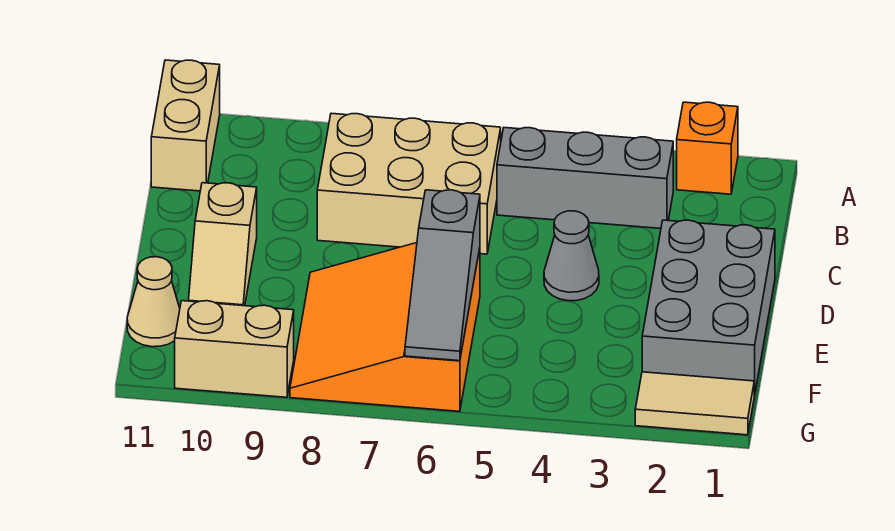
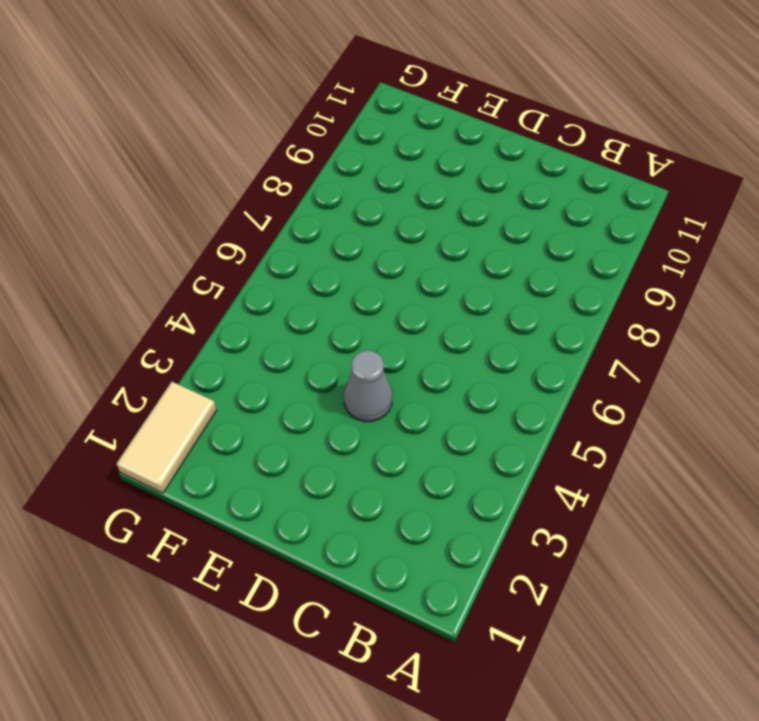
none -> orange brick A2 level 1
none -> tan brick A11:B11 level 1
none -> grey brick B3:B5 level 1

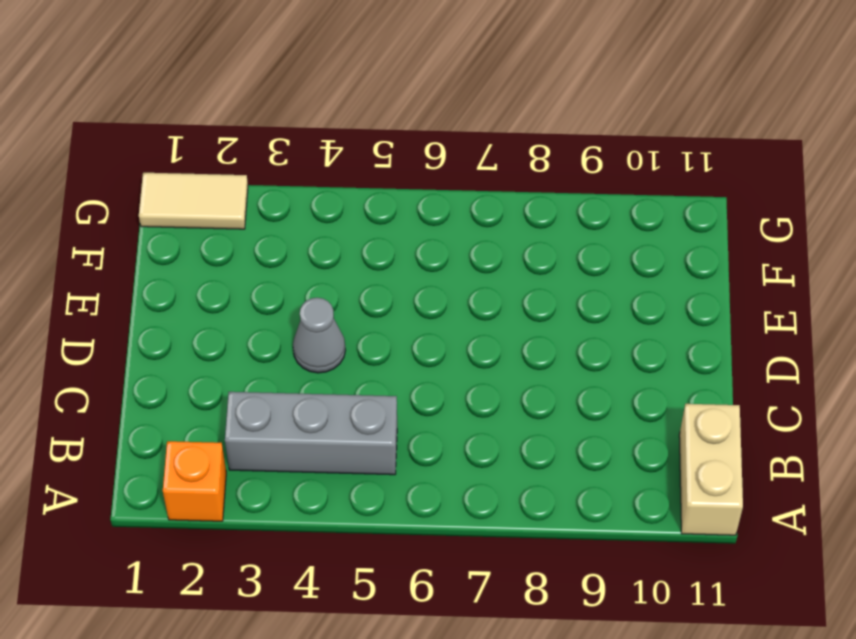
none -> tan brick B6:C8 level 1
none -> grey brick D1:F2 level 1
none -> tan slope D10:E10 level 1 top D

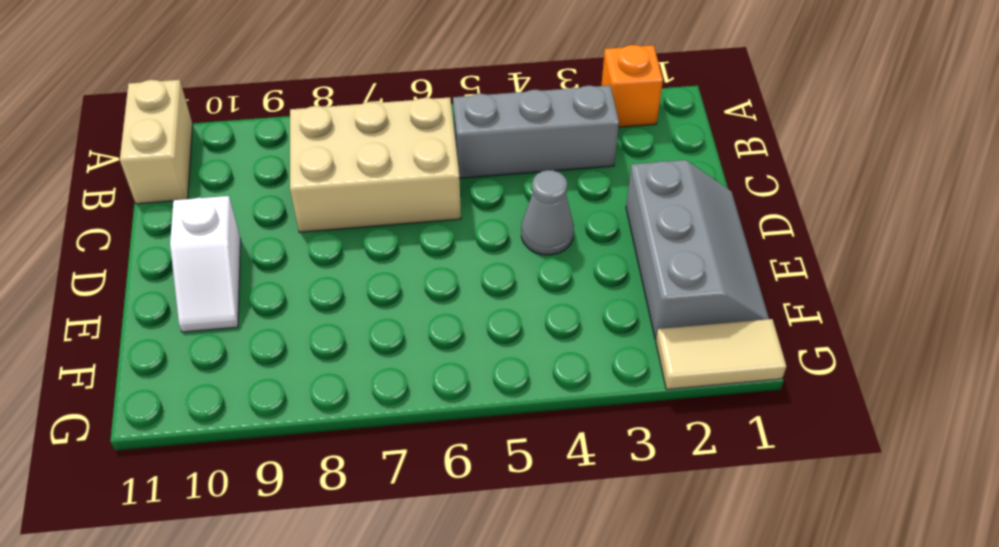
grey slope D1:F2 level 1 top 2 -> grey brick D1:F2 level 1
white slope D10:E10 level 1 top D -> tan slope D10:E10 level 1 top D
none -> orange slope E6:G8 level 1 top 6
none -> tan cone F11 level 1
none -> tan brick G9:G10 level 1

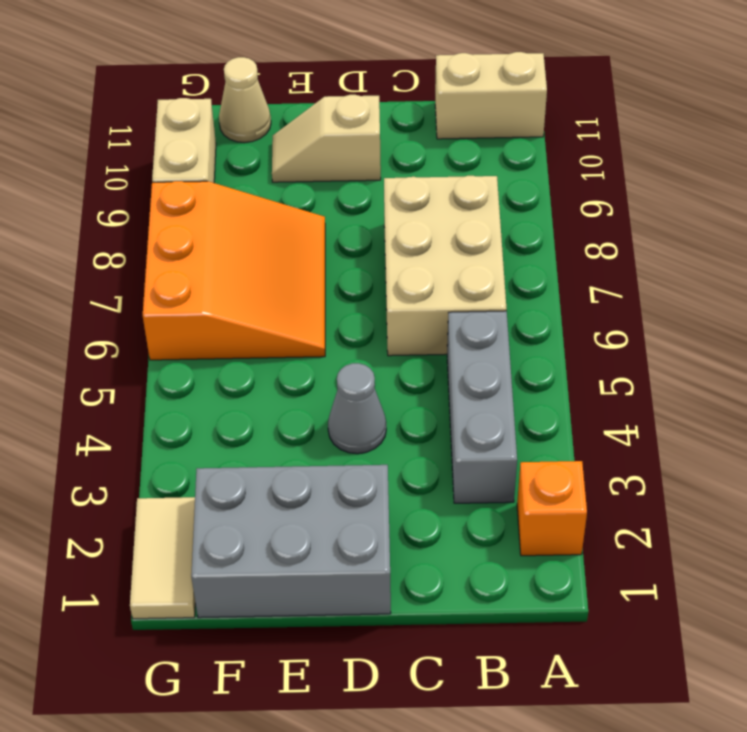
orange slope E6:G8 level 1 top G -> orange slope E6:G8 level 1 top 6
none -> grey slope E6:G6 level 2 top E

